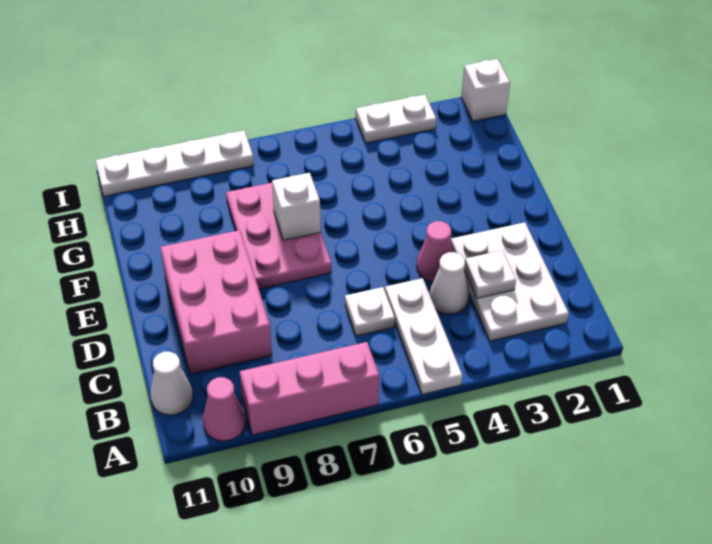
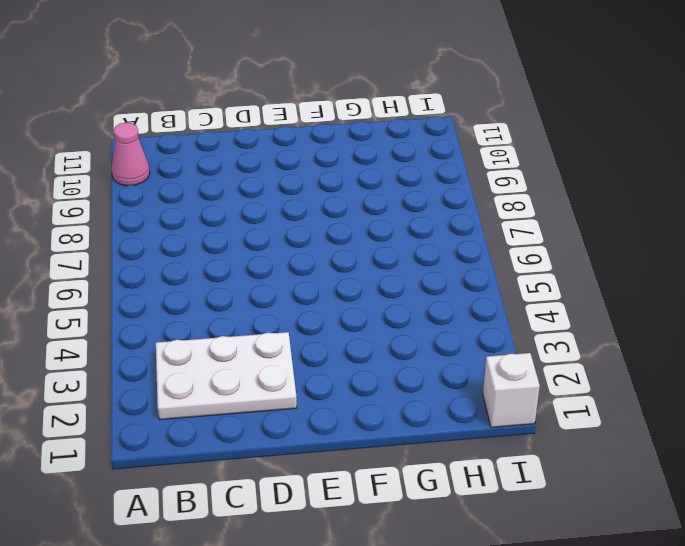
none -> white plate A5:C5 level 1
none -> pink brick A7:A9 level 1
none -> white cone B11 level 1

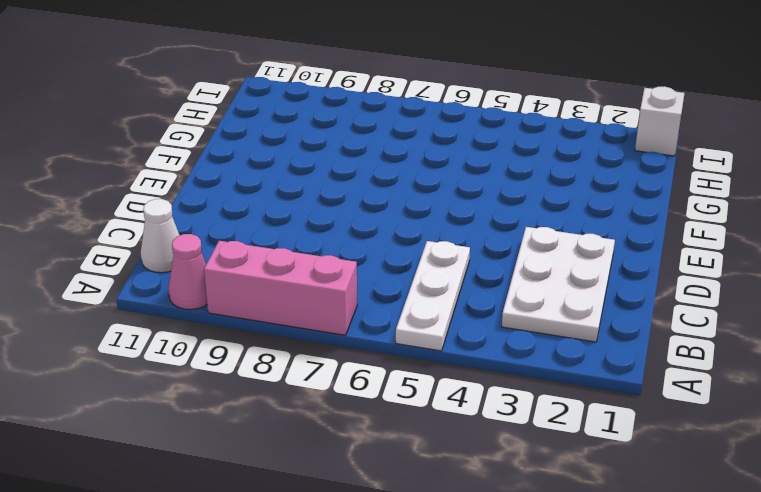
none -> white cone C4 level 1
none -> white plate C6 level 1
none -> pink brick C9:E10 level 1

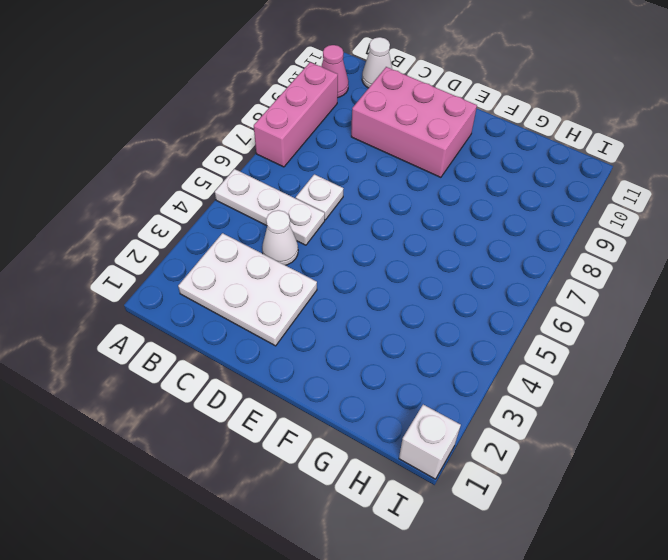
none -> pink cone D4 level 1
none -> pink plate E7:G8 level 1
none -> white plate I3:I4 level 1

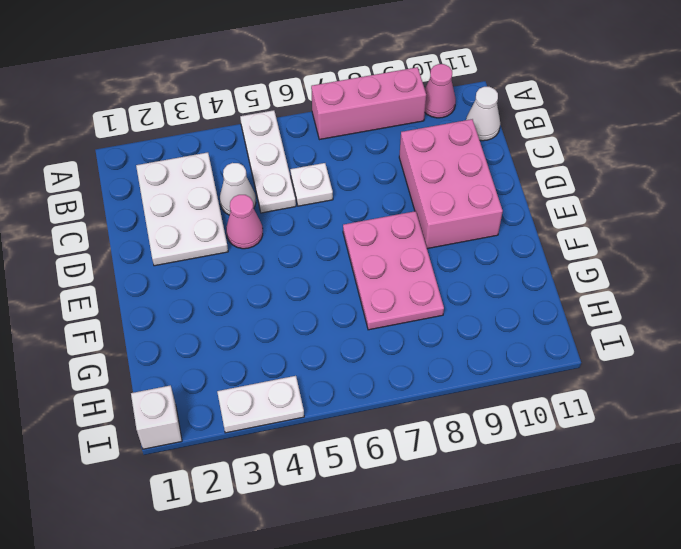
none -> white plate I8:I11 level 1
none -> white plate C3 level 2
none -> white brick F7 level 2

